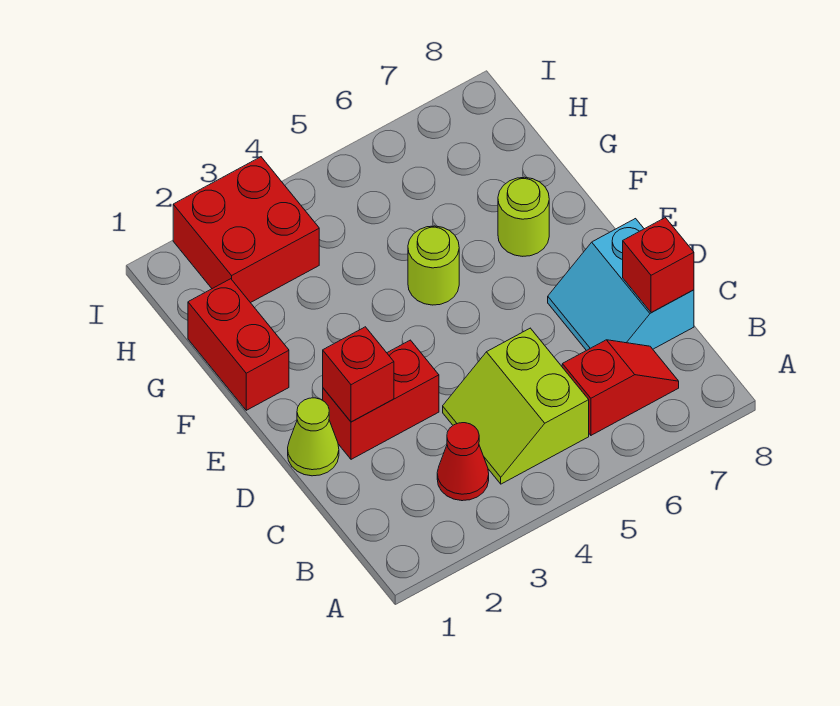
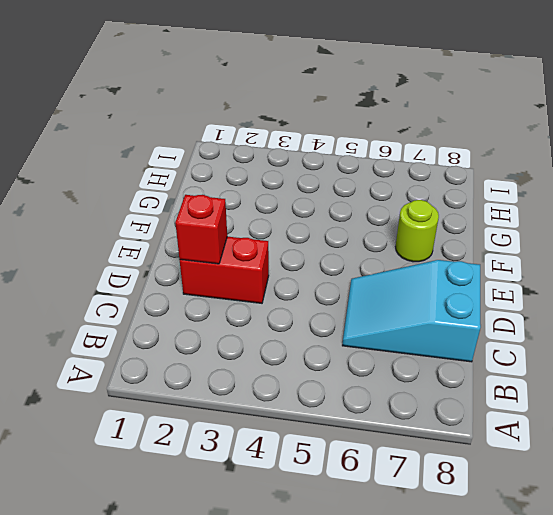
cyan slope C6:D8 level 1 top 8 -> cyan slope C7:D8 level 1 top 8
none -> red cone B3 level 1
none -> lime slope B4:C5 level 1 top 5
none -> red slope B6:B7 level 1 top 6

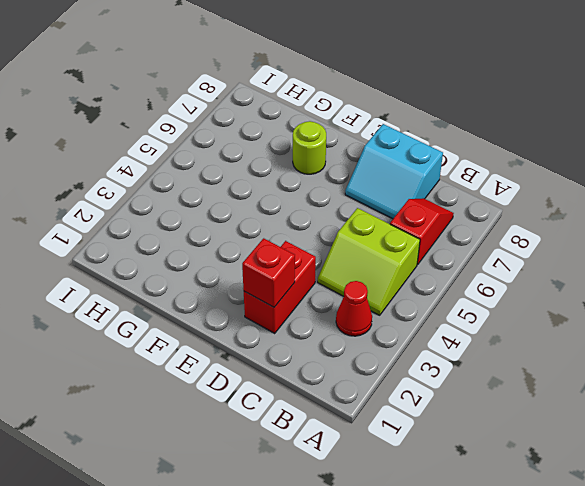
none -> lime cone D1 level 1
none -> red brick F1:G1 level 1
none -> lime round brick F5 level 1

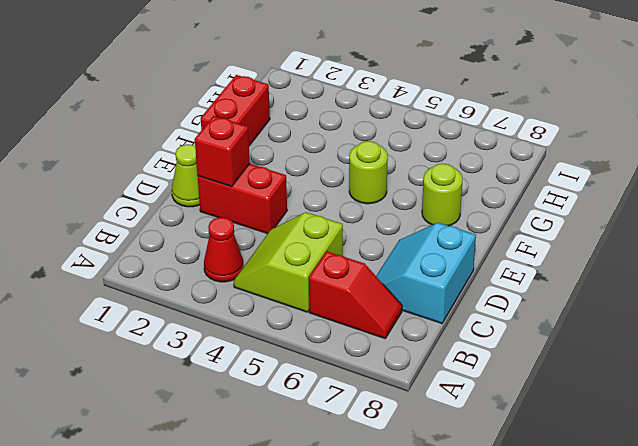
none -> red brick H2:I3 level 1
none -> red brick C8 level 2

